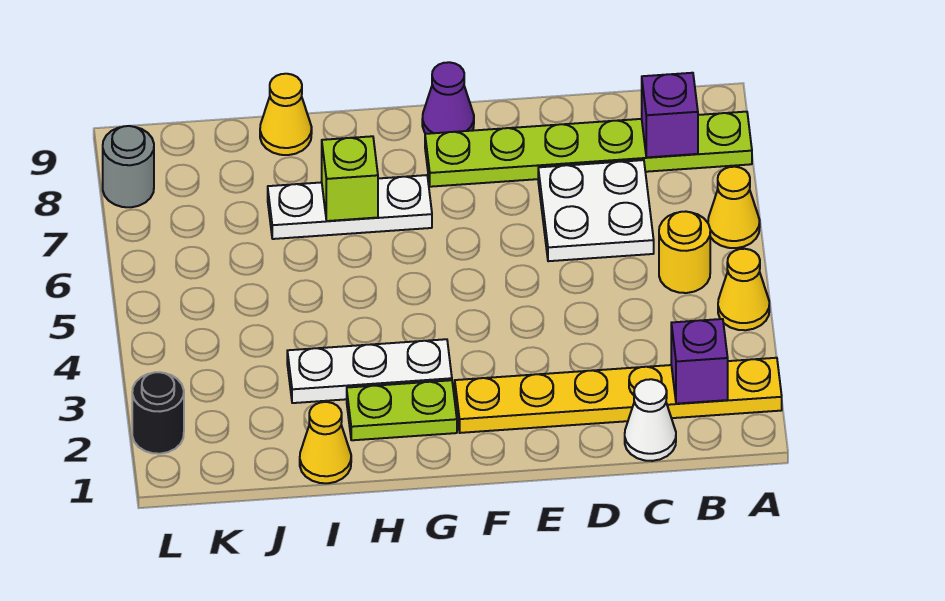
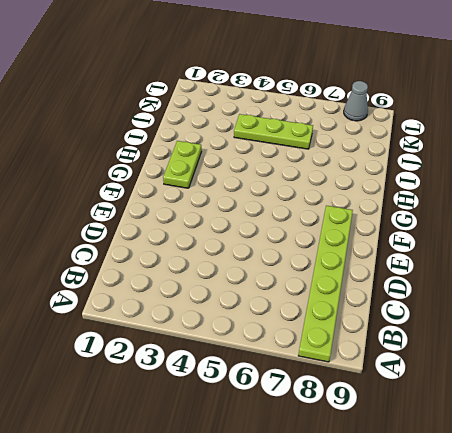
lime plate J4:J6 level 1 -> none
grey cone L8 level 1 -> grey round brick L8 level 1
none -> yellow plate A2:F2 level 1
none -> yellow cone A4 level 1
none -> yellow cone A6 level 1

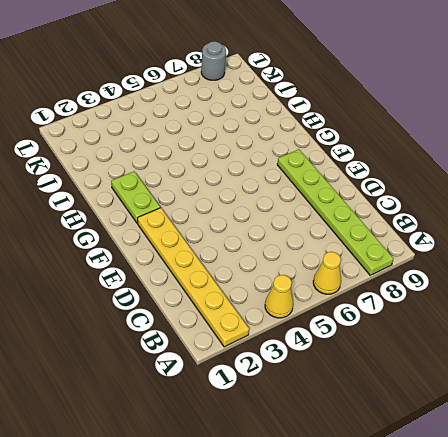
none -> yellow round brick B5 level 1
none -> white cone C1 level 1
none -> white plate C6:D7 level 1

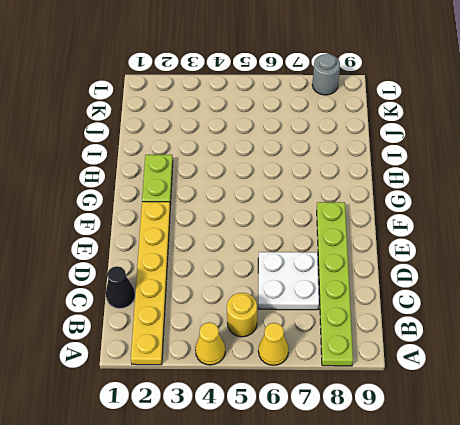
black cone C1 level 1 -> white cone C1 level 1
none -> purple cone F9 level 1
none -> white plate G3:I3 level 1
none -> white plate G7:I7 level 1

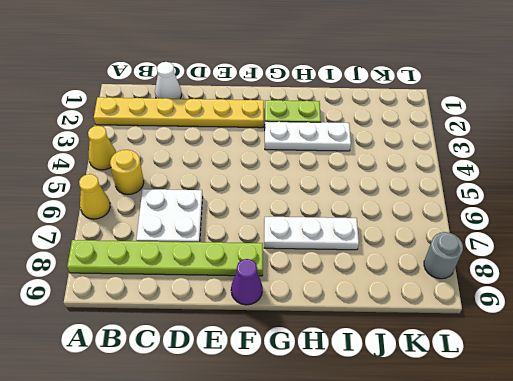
none -> yellow cone I1 level 1
none -> yellow cone I9 level 1
none -> black round brick L2 level 1

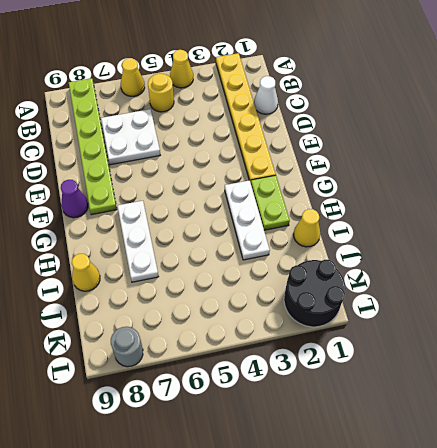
black round brick K1:L2 level 1 -> black round brick L2 level 1
none -> purple brick B2 level 2
none -> purple brick B8 level 2
none -> lime brick H7 level 2

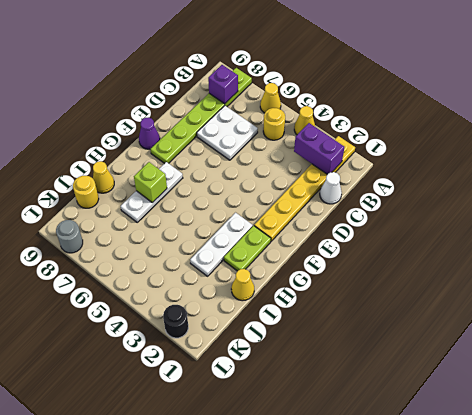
purple brick B2:B3 level 2 -> purple brick B2 level 2
yellow round brick J9 level 1 -> none

